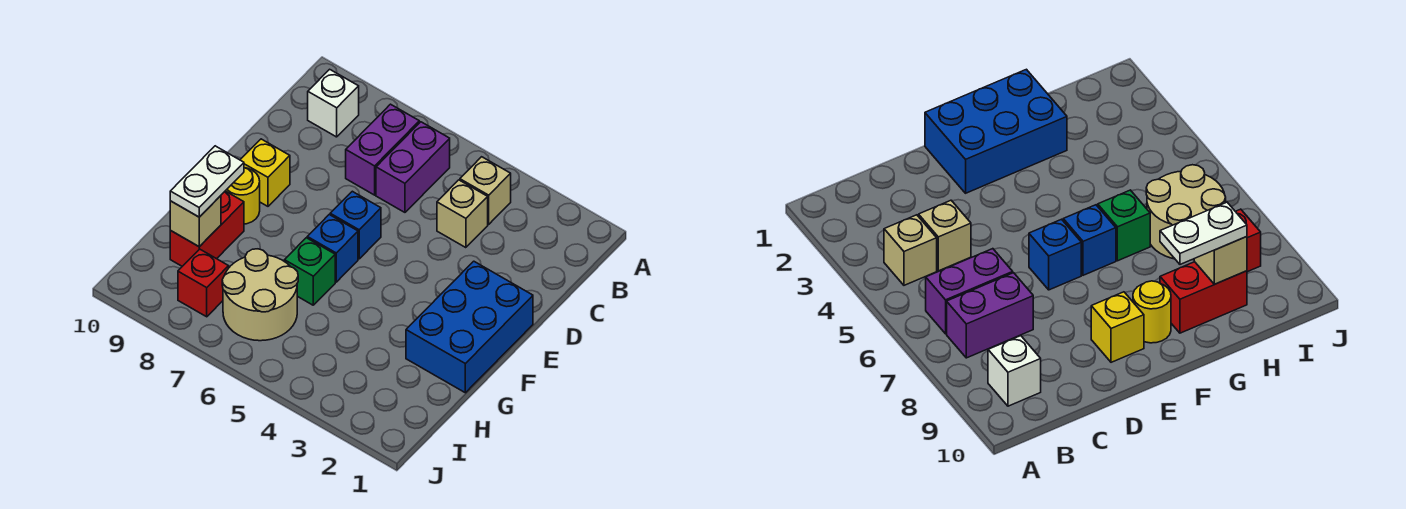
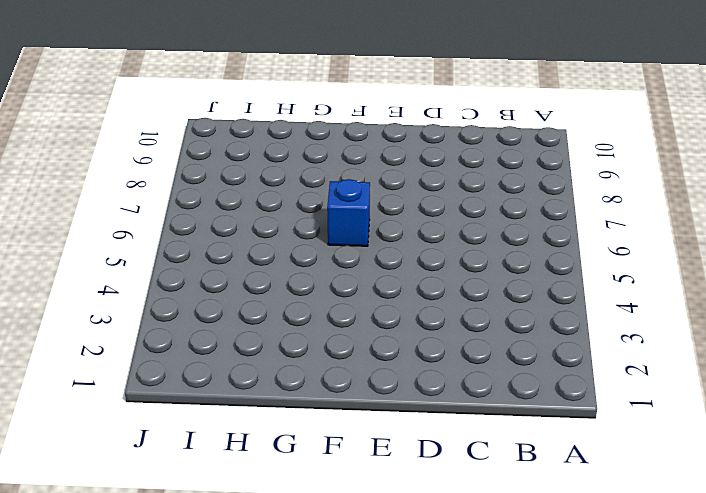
none -> tan brick B4 level 1
none -> purple brick B6:C6 level 1
none -> purple brick B7:C7 level 1

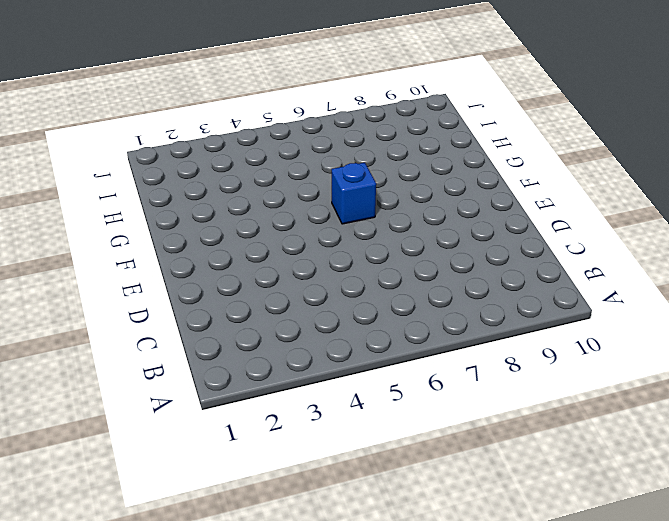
none -> tan brick B4 level 1
none -> purple brick B6:C6 level 1
none -> purple brick B7:C7 level 1

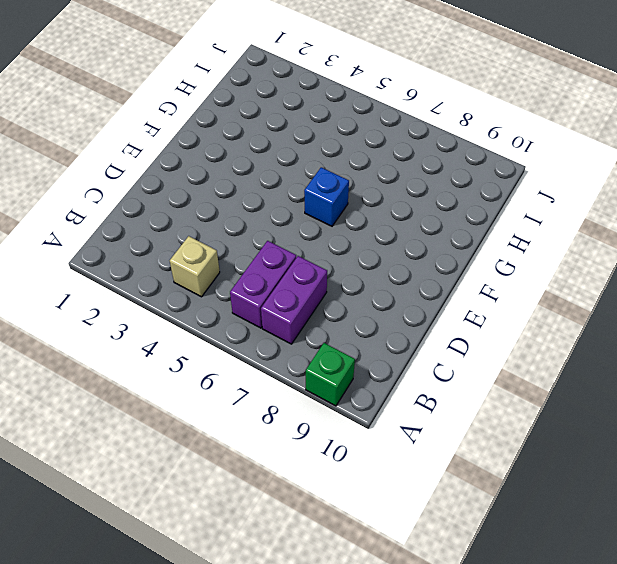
green brick A9 level 1 -> green brick G6 level 1
none -> white brick B9 level 1
none -> tan brick C4 level 1
none -> blue brick E1:G2 level 1

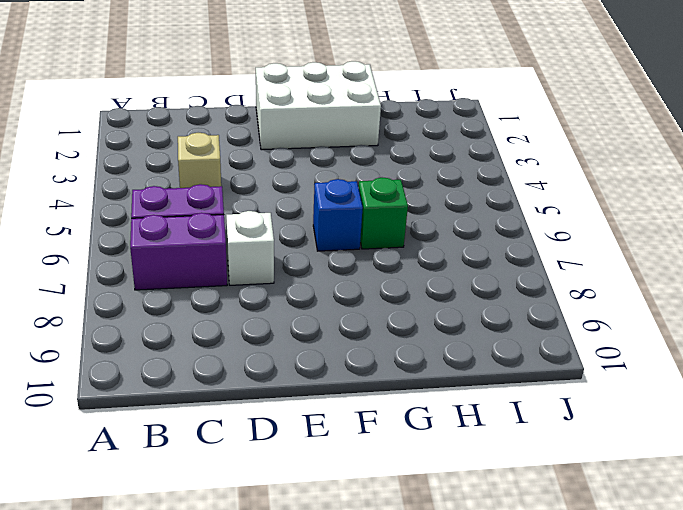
white brick D7 level 1 -> white brick B9 level 1
white brick E1:G2 level 1 -> blue brick E1:G2 level 1
none -> tan brick B4 level 1
none -> blue brick E6 level 1
none -> yellow brick E9 level 1

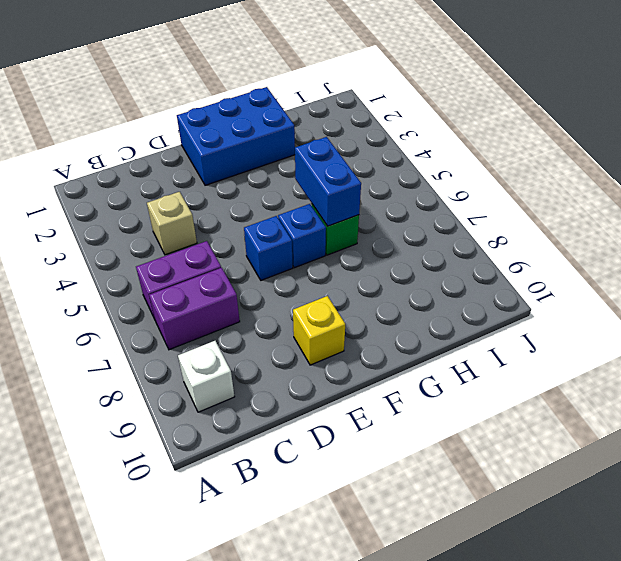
blue brick G5:G6 level 2 -> none
none -> tan brick B4 level 1
none -> yellow round brick F9 level 1
none -> red brick G9:H9 level 1

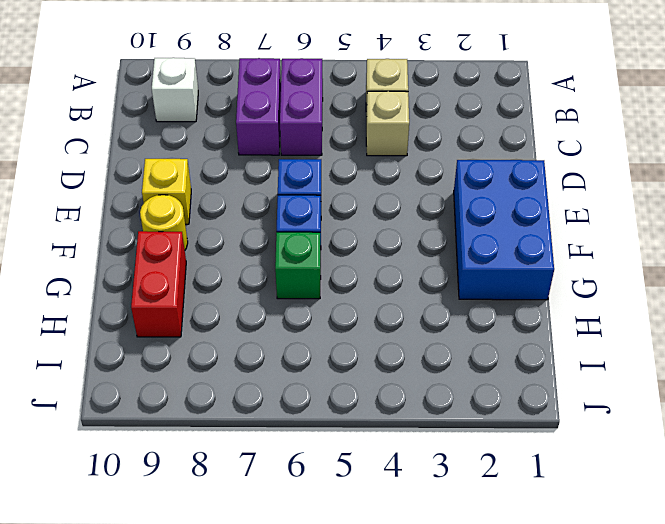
none -> tan round brick H6:I7 level 1
none -> red brick I8 level 1
none -> tan brick H9 level 2

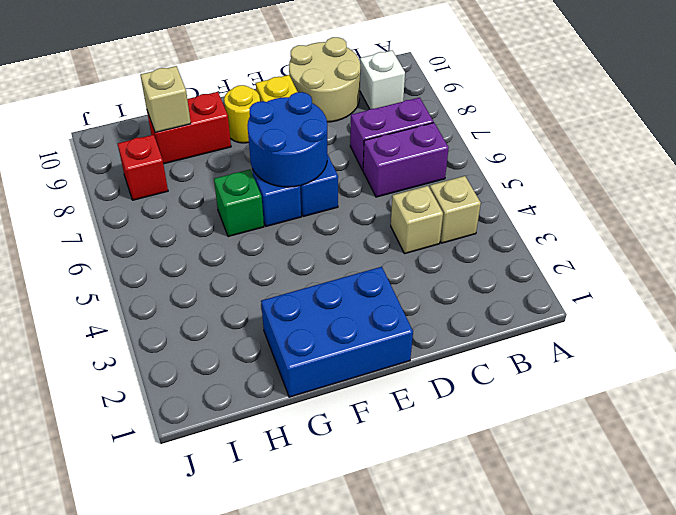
tan round brick C9:D10 level 1 -> tan round brick H6:I7 level 1
blue round brick E6:F7 level 2 -> none
none -> white plate G9:H9 level 3

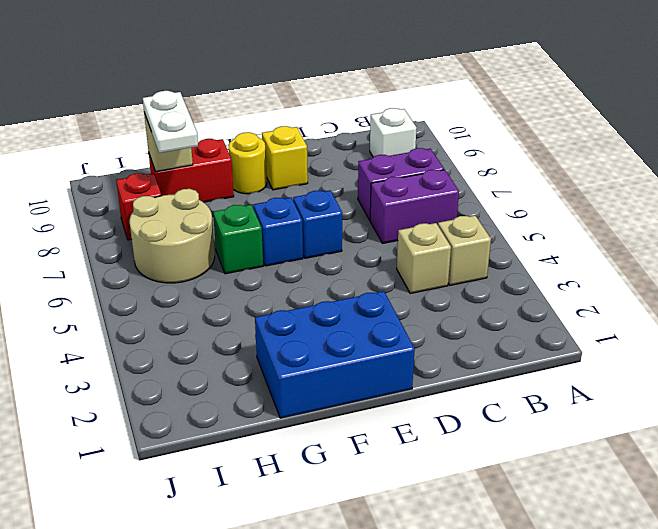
white plate H8:H9 level 3 -> white plate G9:H9 level 3

